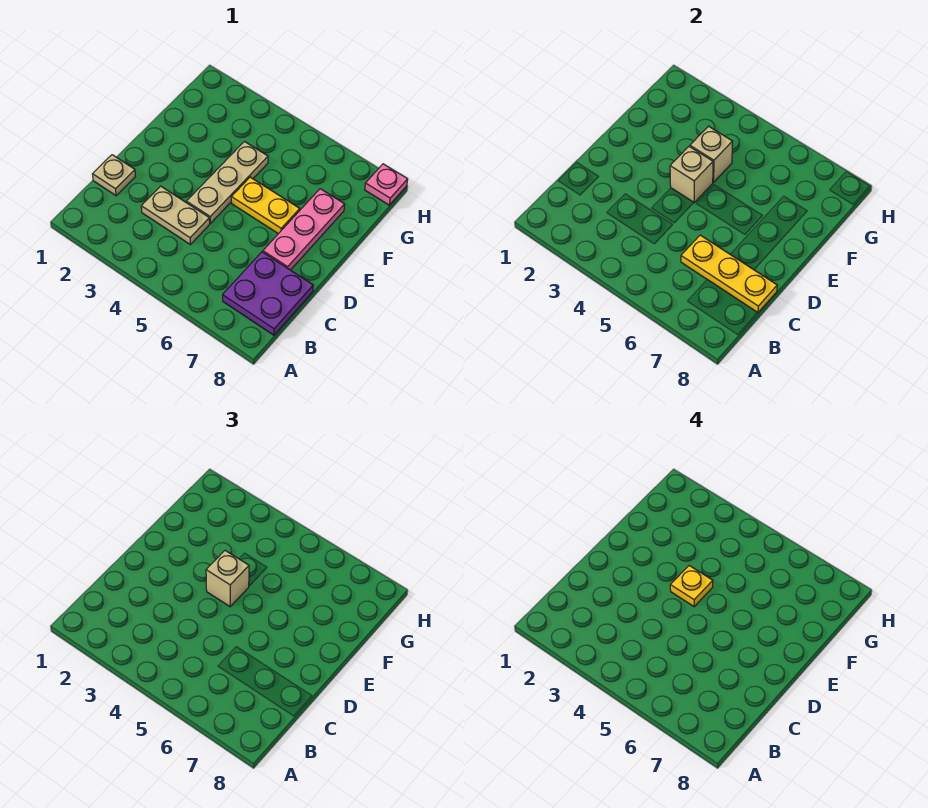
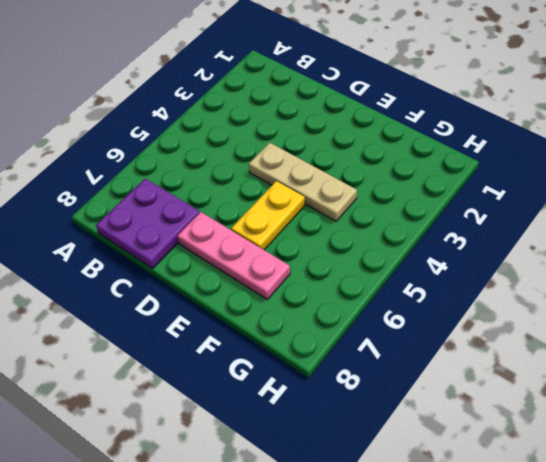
none -> tan plate C1 level 1
none -> tan plate C3:C4 level 1
none -> pink plate H8 level 1

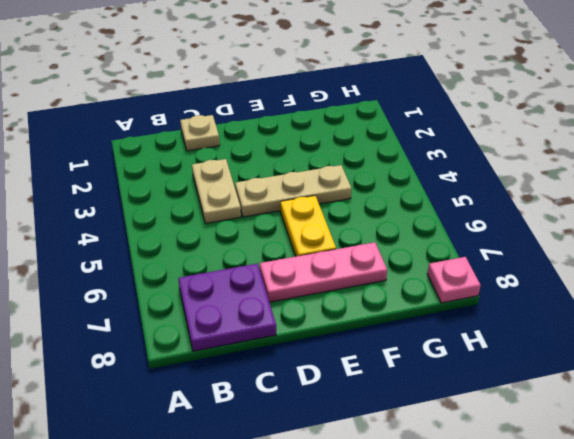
none -> yellow plate C6:C8 level 2
none -> tan brick E4 level 2
none -> tan brick F4 level 2

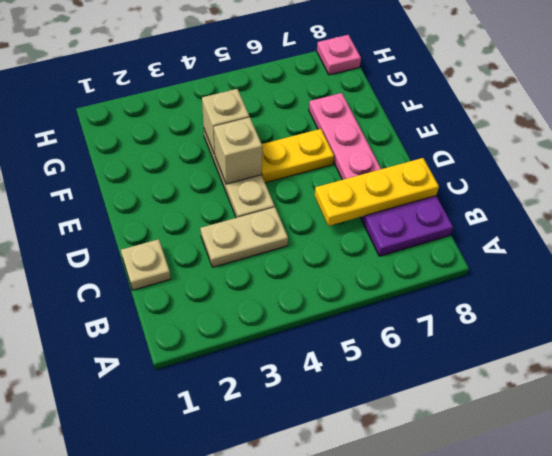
none -> tan brick E4 level 3
none -> yellow plate E4 level 4

